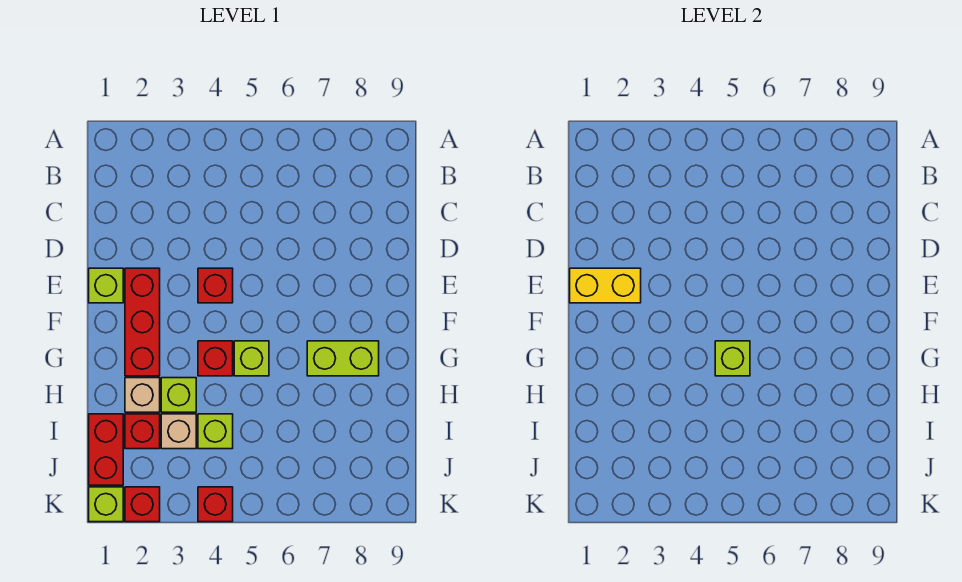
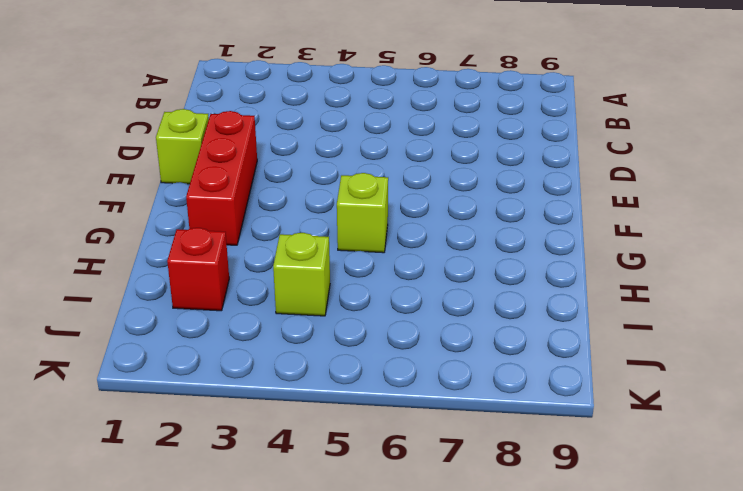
none -> red brick E4 level 1
none -> red brick G4 level 1
none -> lime brick G7:G8 level 1

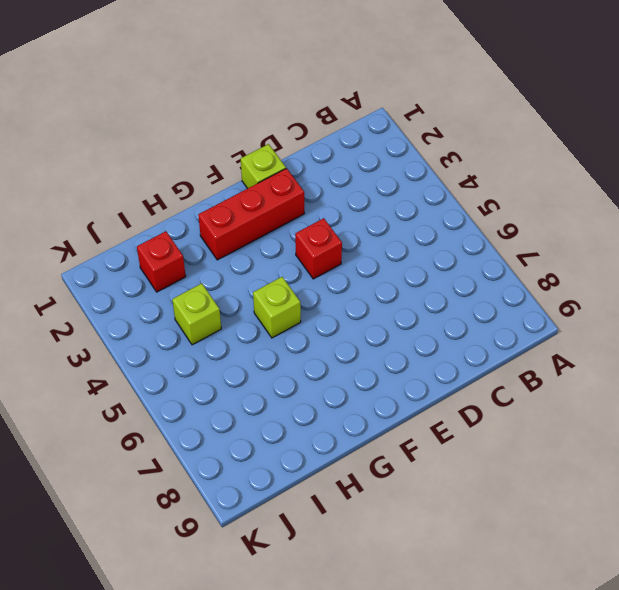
none -> red brick G4 level 1
none -> lime brick G7:G8 level 1
none -> tan brick H2 level 1

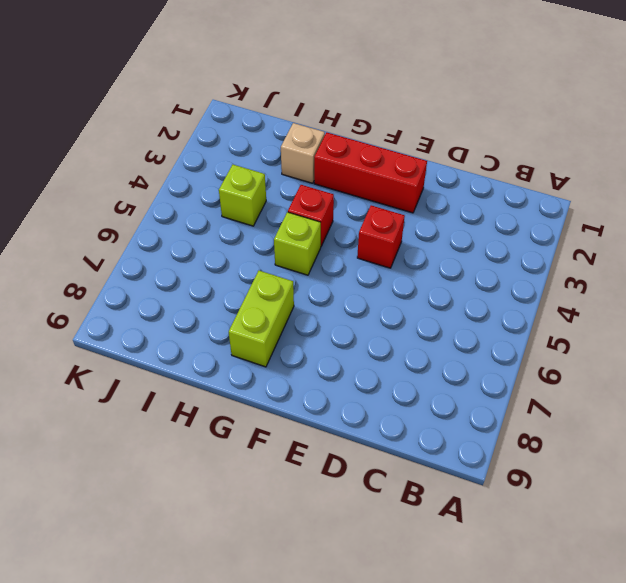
none -> lime brick E1 level 1
none -> lime brick H3 level 1
none -> red brick I1:J1 level 1

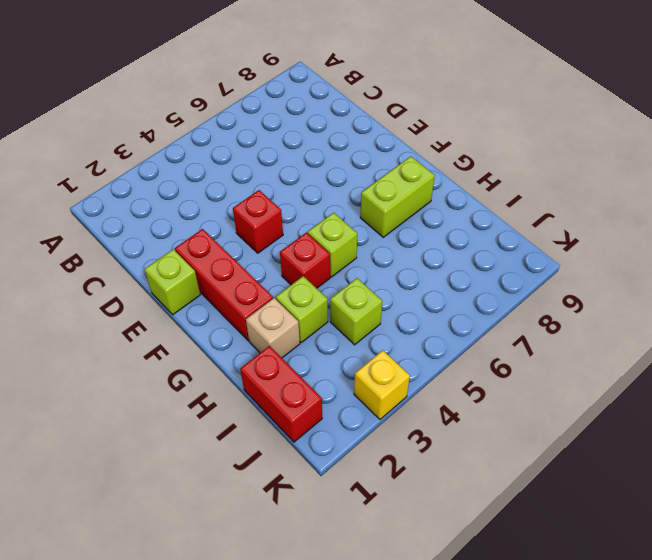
yellow brick K3 level 1 -> none
none -> red brick I2 level 1
none -> tan brick I3 level 1
none -> lime brick K1 level 1

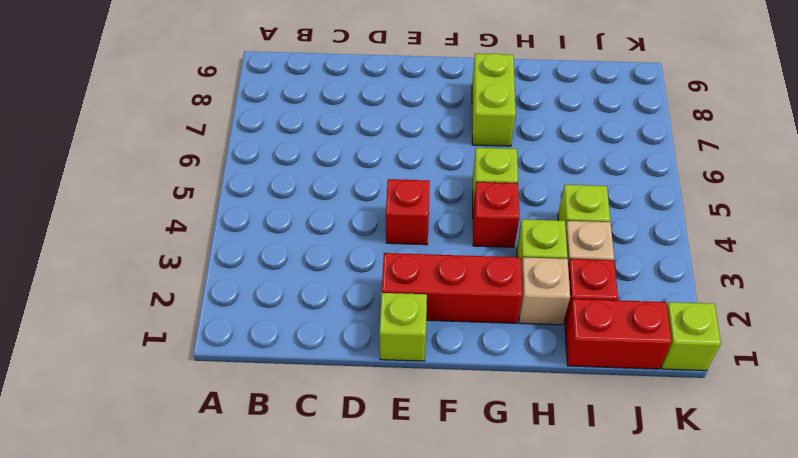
none -> red brick K2 level 1
none -> red brick K4 level 1
none -> yellow brick E1:E2 level 2

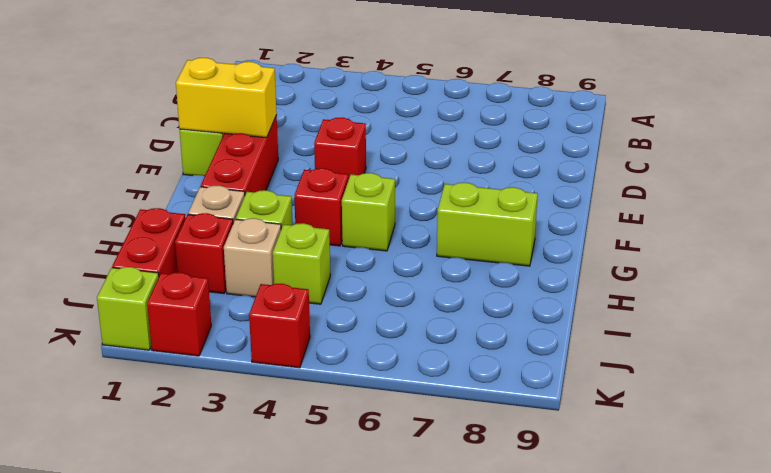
none -> lime brick G5 level 2

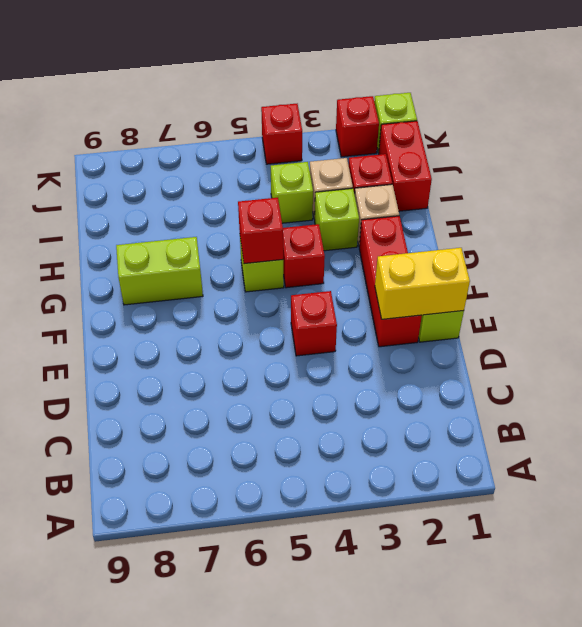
red brick G5 level 2 -> lime brick G5 level 2

